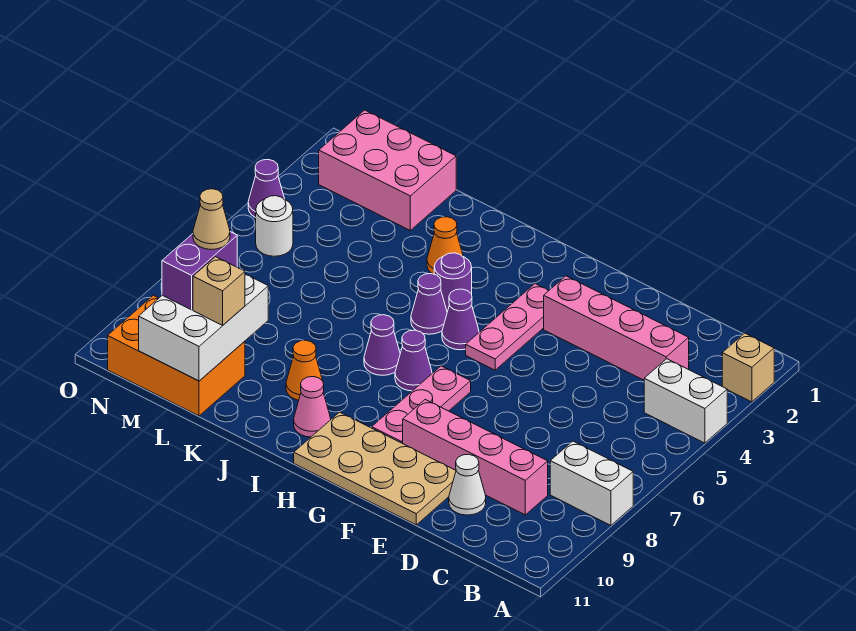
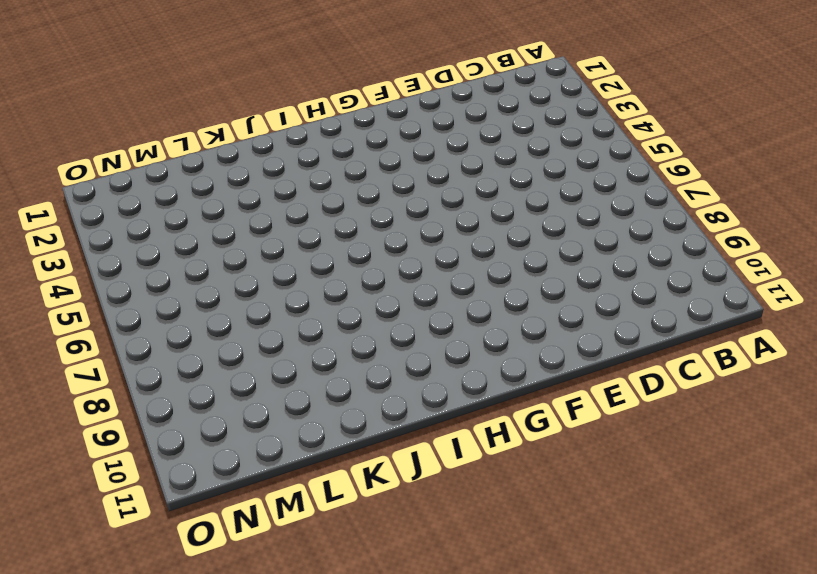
none -> tan brick A2 level 1
none -> white brick A4:B4 level 1
none -> white brick A8:B8 level 1

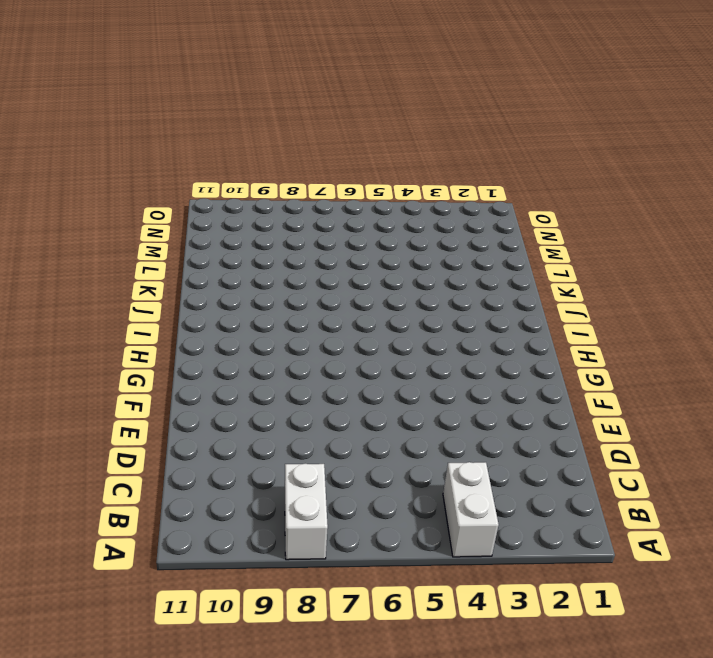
none -> tan brick A2 level 1
none -> pink brick C3:F3 level 1
none -> pink brick C9:F9 level 1

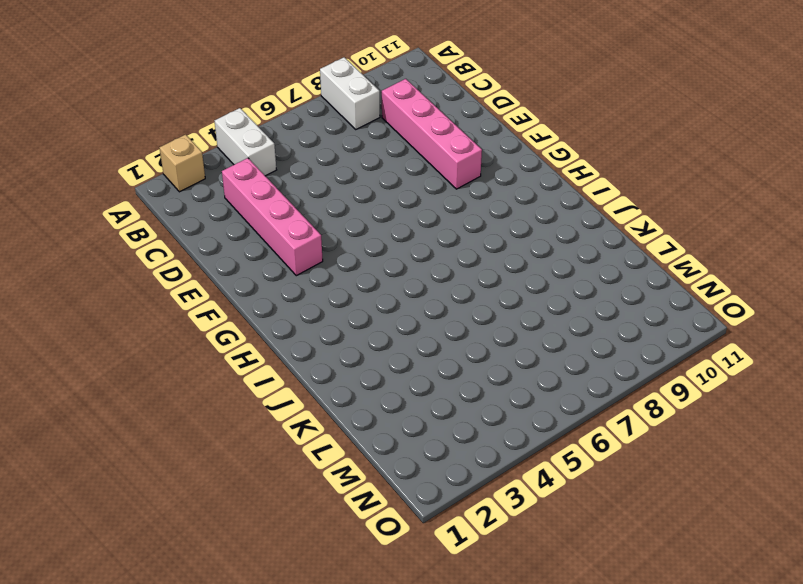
none -> white cone D10 level 1
none -> tan plate E10:H11 level 1
none -> pink plate G3:G5 level 1

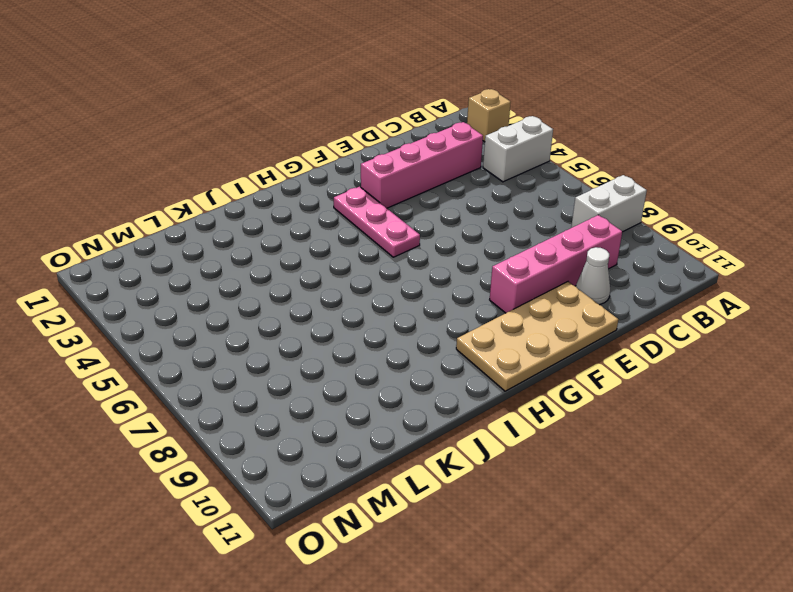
none -> pink plate G7:G9 level 1
none -> purple cone H5 level 1
none -> purple cone H7 level 1

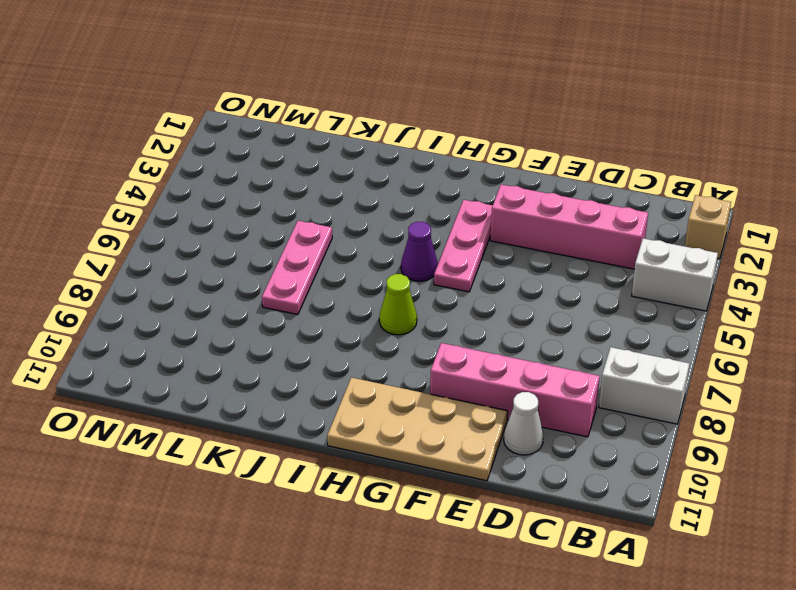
lime cone H7 level 1 -> purple cone H7 level 1
pink plate K5:K7 level 1 -> pink plate G7:G9 level 1
none -> purple round brick I4 level 1
none -> purple cone I5 level 1
none -> purple cone I7 level 1

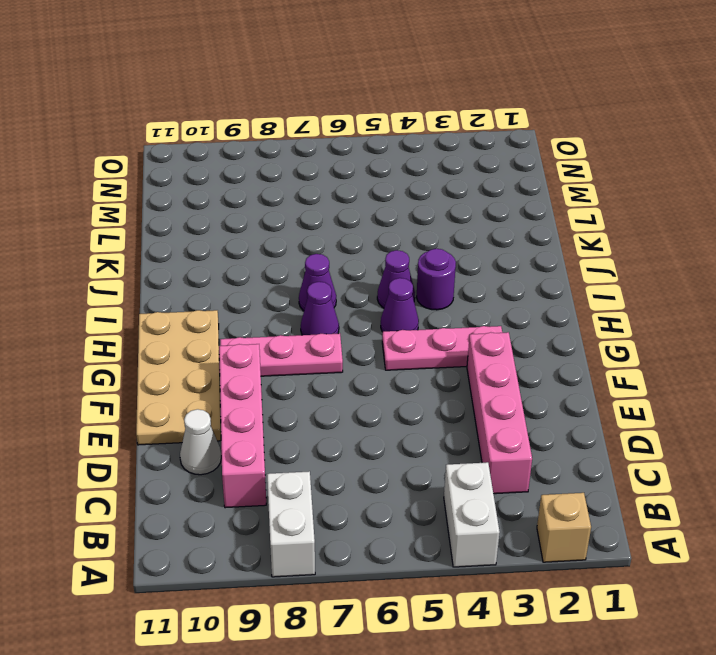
none -> pink cone I10 level 1
none -> orange cone J3 level 1
none -> orange cone J9 level 1

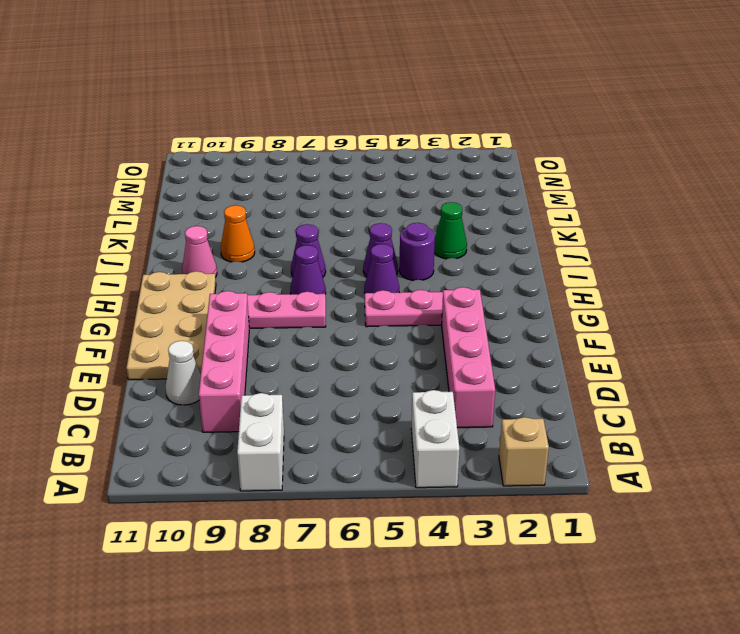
green cone J3 level 1 -> orange cone J3 level 1
none -> pink brick L1:N2 level 1
none -> orange brick L10:N11 level 1
none -> white round brick N5 level 1

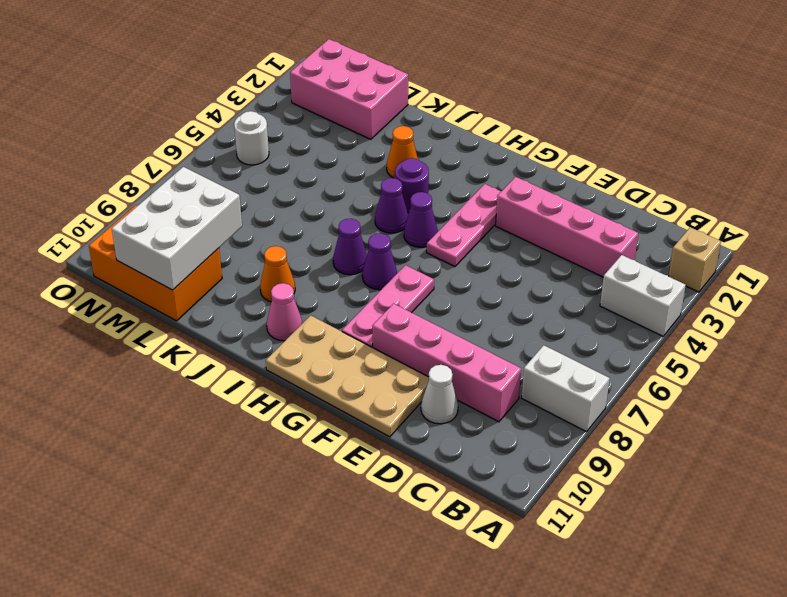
none -> purple cone O4 level 1
none -> tan brick L10 level 3
none -> purple brick M9:M10 level 3

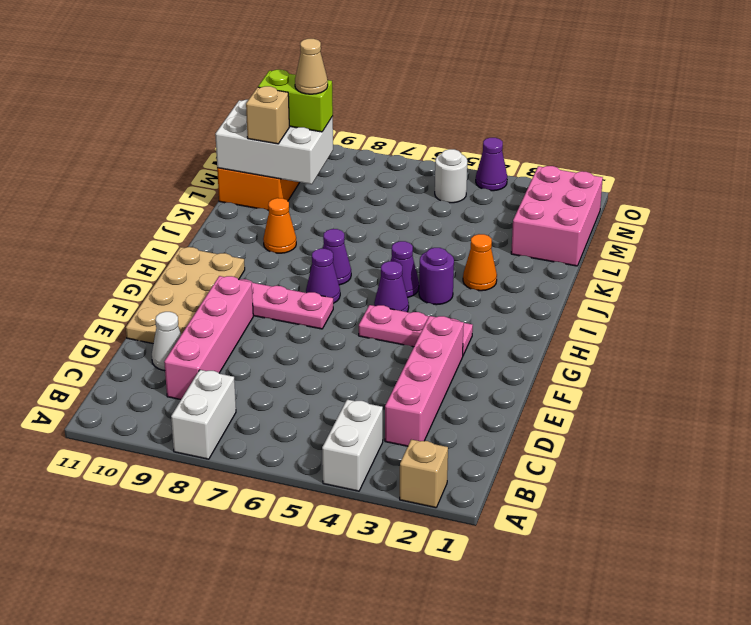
lime brick M9:M10 level 3 -> purple brick M9:M10 level 3
none -> pink cone I10 level 1

